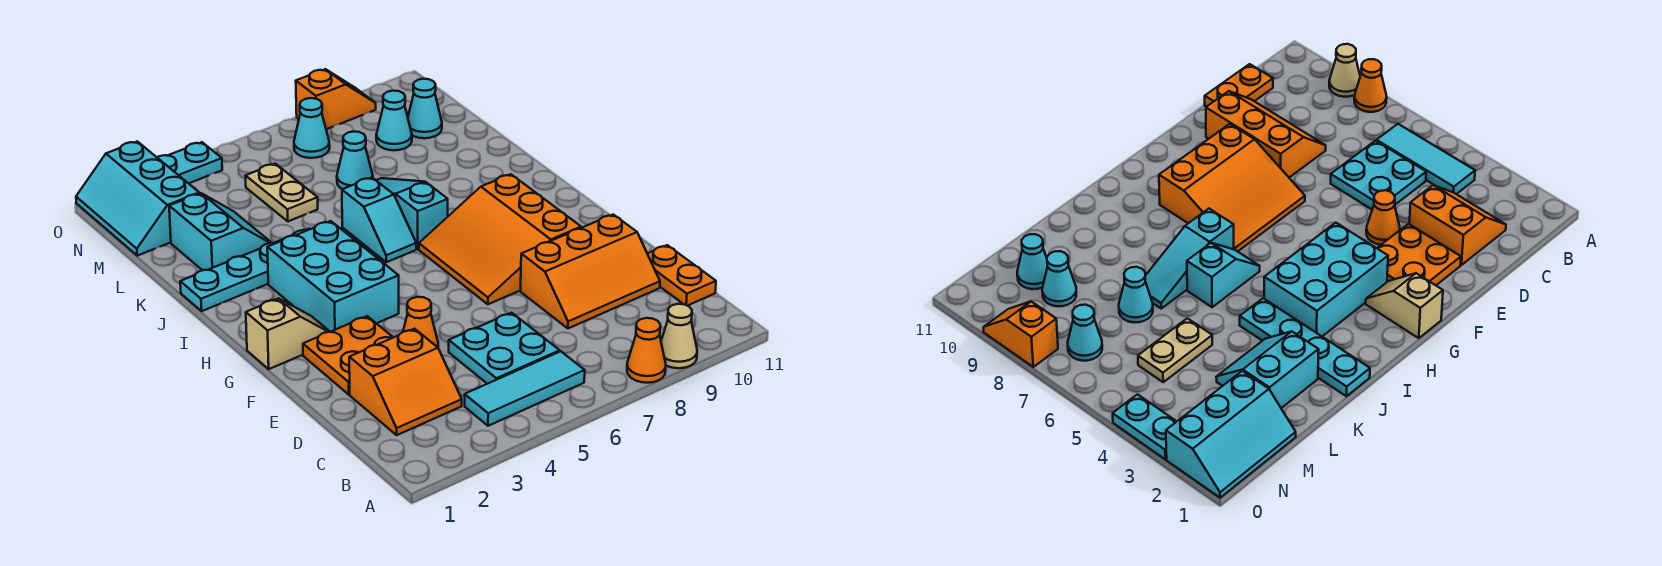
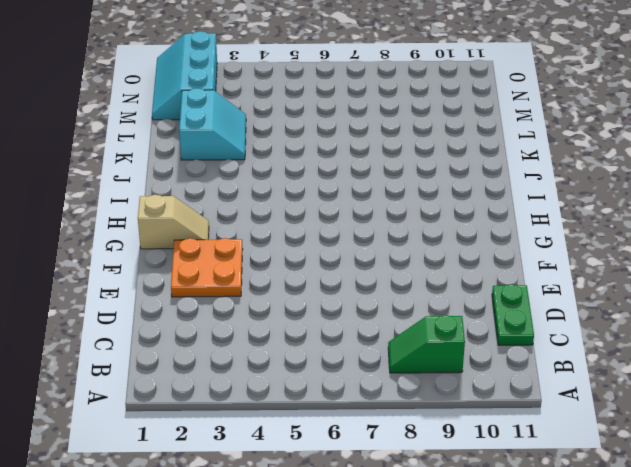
green slope B8:B9 level 1 top 9 -> none
green plate C11:D11 level 1 -> orange plate C11:D11 level 1
none -> orange cone A8 level 1
none -> tan cone A9 level 1
none -> cyan tile B4:B6 level 1

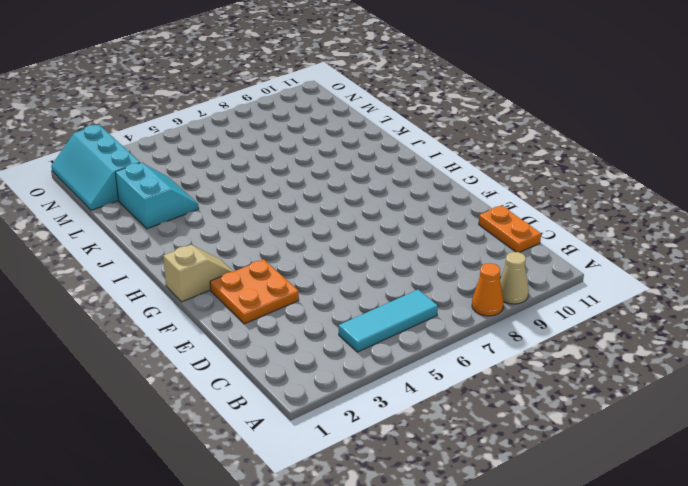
none -> orange slope C2:D3 level 1 top D
none -> cyan plate C5:D6 level 1
none -> orange slope D8:E10 level 1 top E

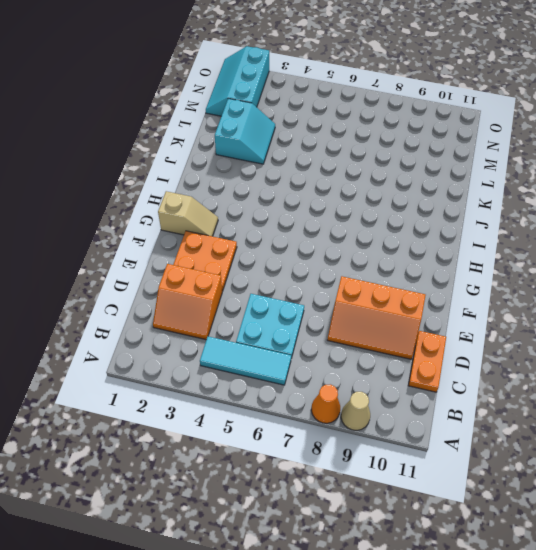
none -> orange cone E4 level 1
none -> orange slope F7:H9 level 1 top 9
none -> cyan brick G3:I4 level 1

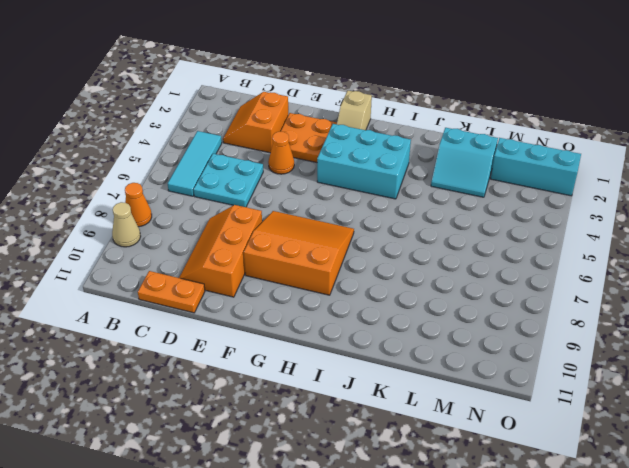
none -> cyan slope I6:J6 level 1 top J
none -> cyan slope I7:K7 level 1 top I
none -> cyan plate J1:J4 level 1

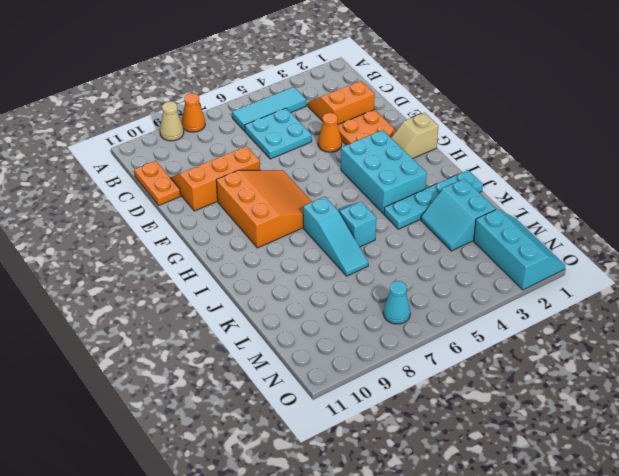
none -> tan plate L5:M5 level 1
none -> cyan cone L7 level 1
none -> cyan cone M9 level 1

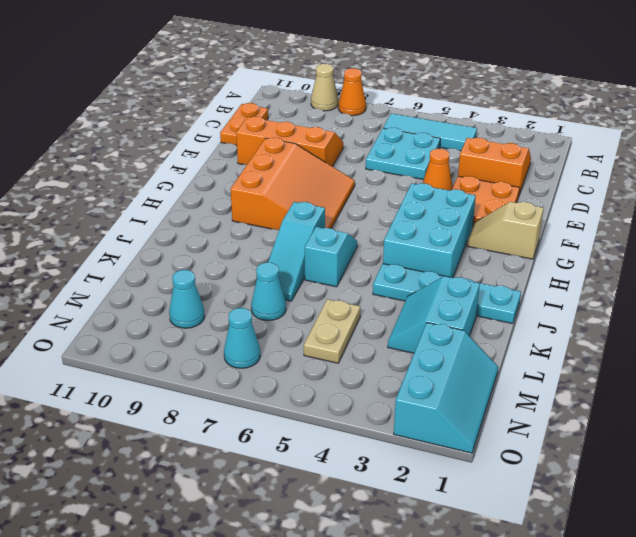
none -> cyan cone M10 level 1
none -> cyan plate O3:O4 level 1
none -> orange slope O8:O9 level 1 top 8

